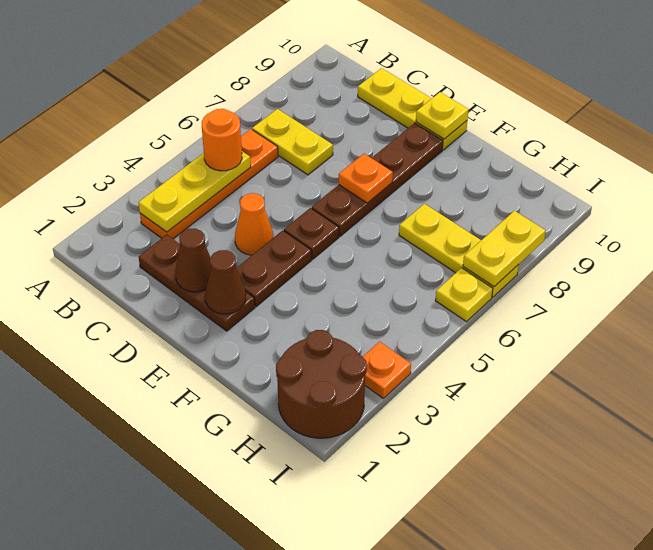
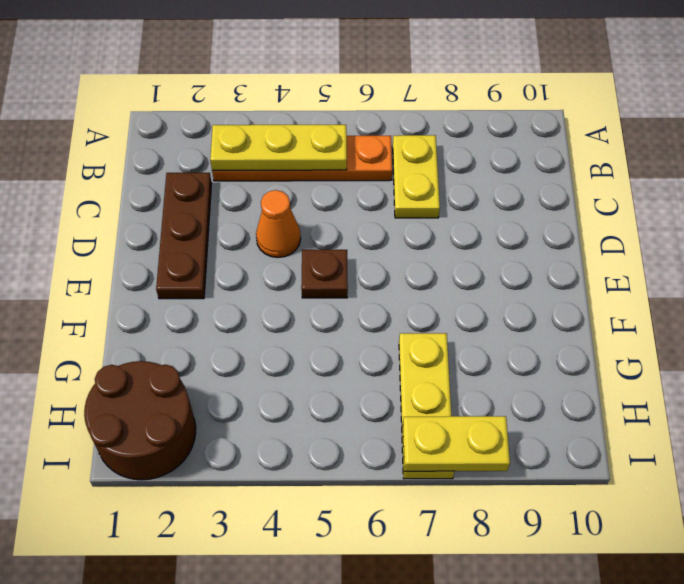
none -> yellow plate C10:E10 level 1
none -> brown plate E3:E4 level 1
none -> brown plate E6:E9 level 1

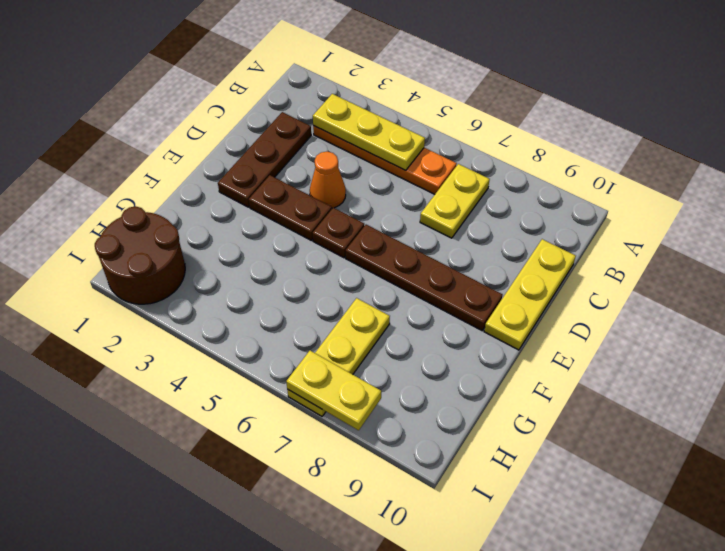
none -> orange plate I3 level 1
none -> yellow plate I6 level 1
none -> brown cone D2 level 2

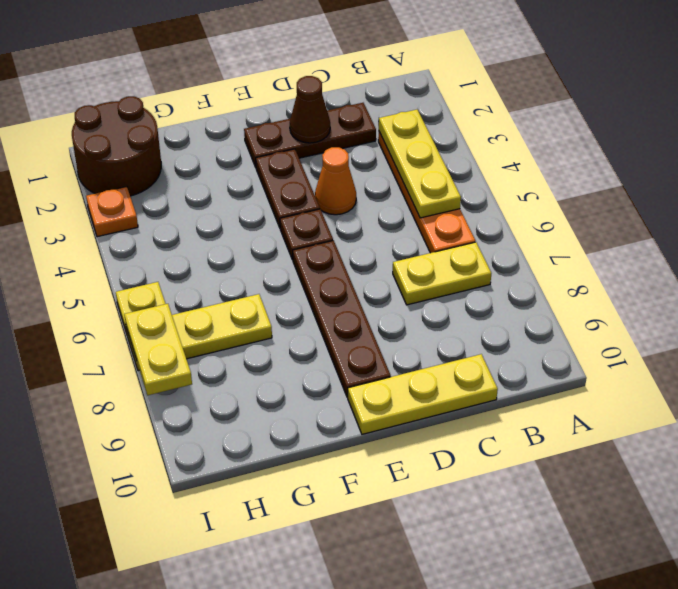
none -> brown cone E2 level 2
none -> orange plate E7 level 2
none -> yellow plate E10 level 2

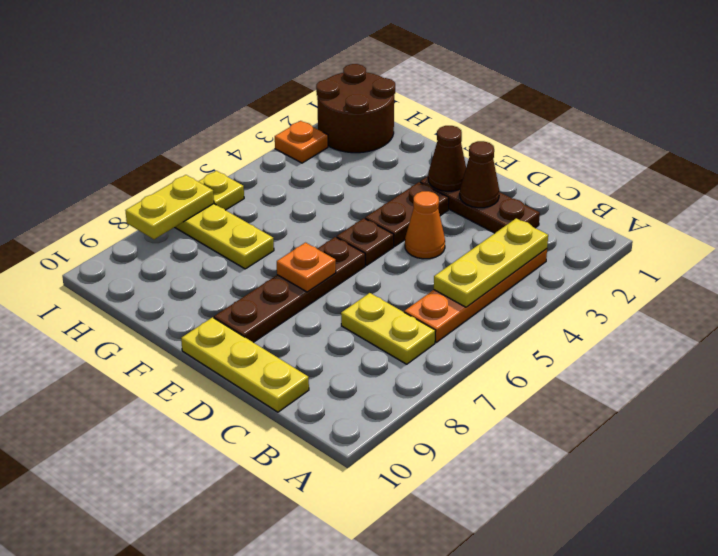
none -> yellow plate E10 level 2
none -> orange round brick B5 level 3

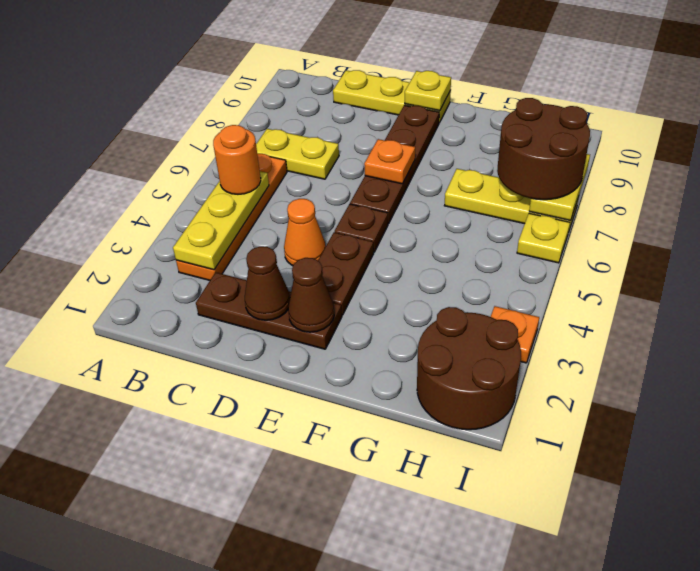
brown round brick H7:I8 level 3 -> none

